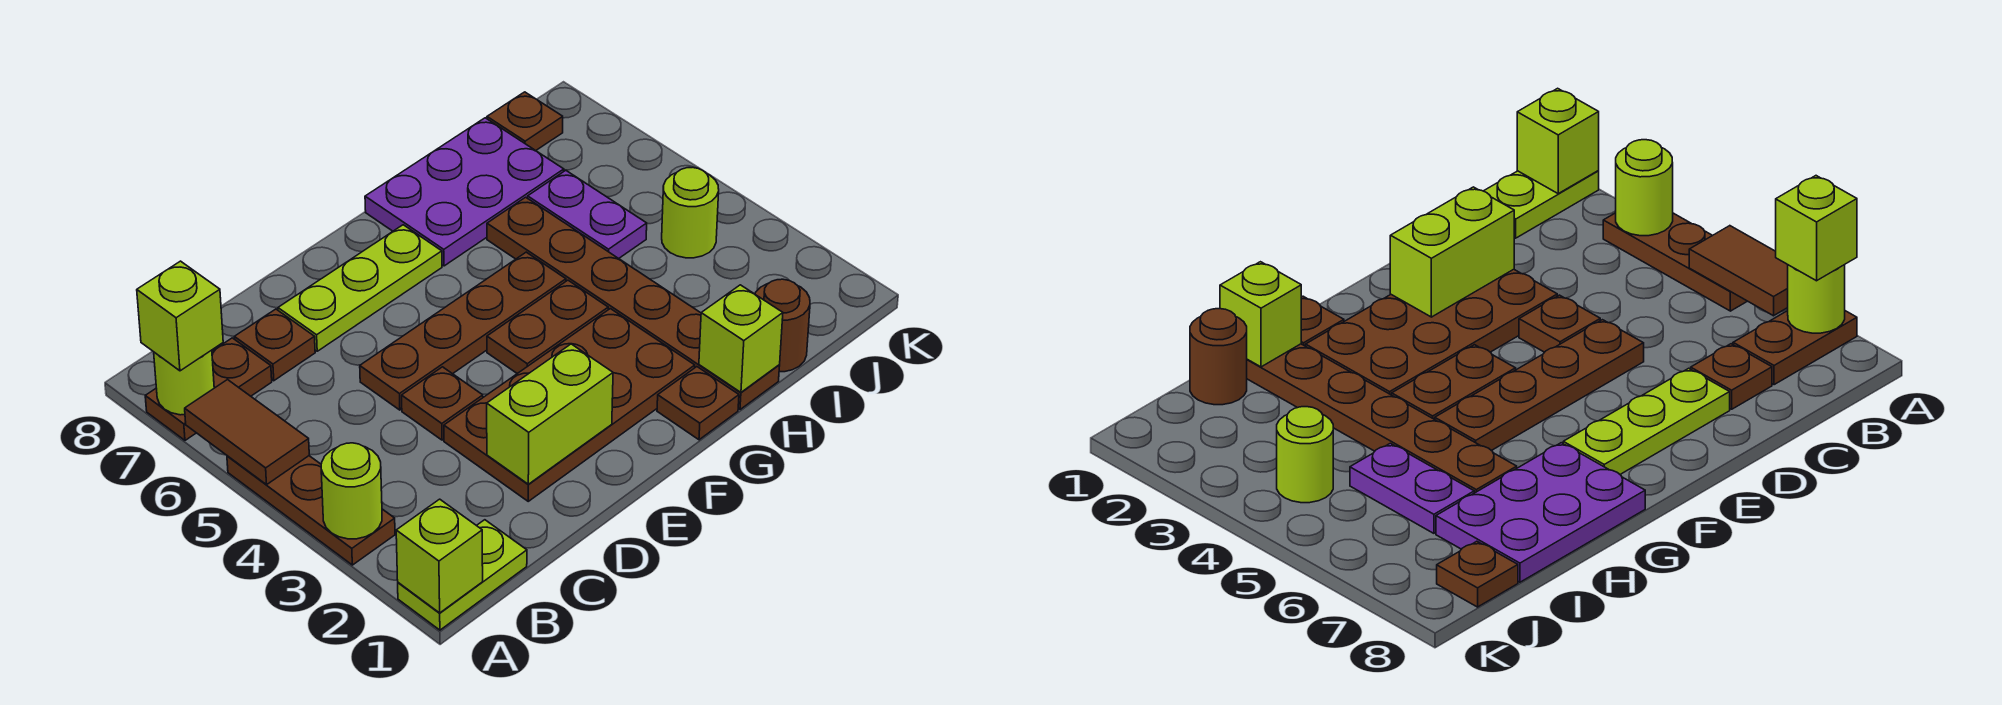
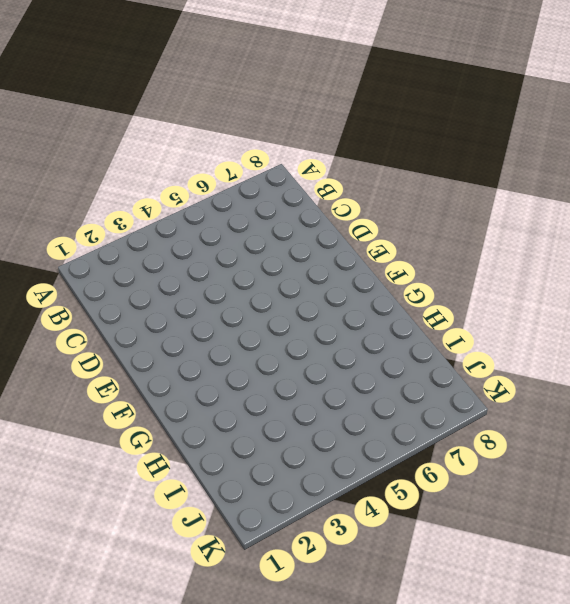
none -> lime plate A1:B1 level 1
none -> brown plate A3:A5 level 1
none -> brown plate A7:B7 level 1

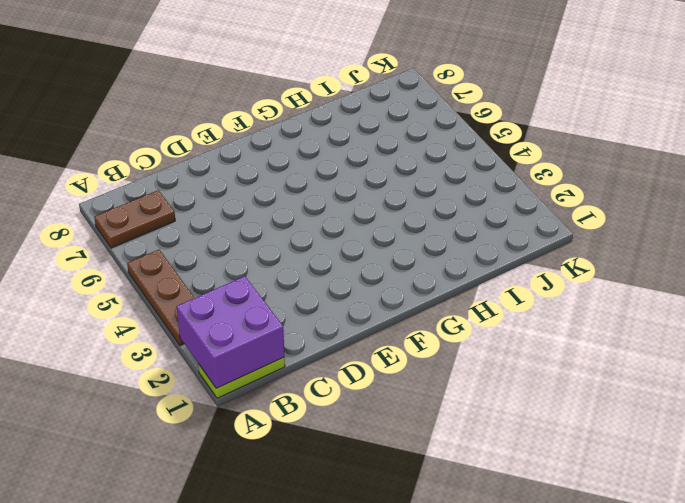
purple brick A1:B2 level 2 -> lime brick A1 level 2
none -> brown plate C7 level 1
none -> brown plate D2:G3 level 1
none -> brown plate D4 level 1

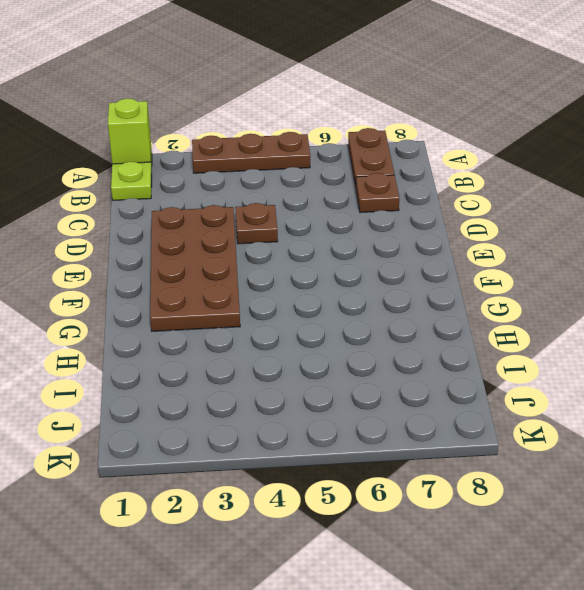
none -> brown plate D5:G5 level 1
none -> lime plate D7:F7 level 1
none -> brown plate F4:G4 level 1

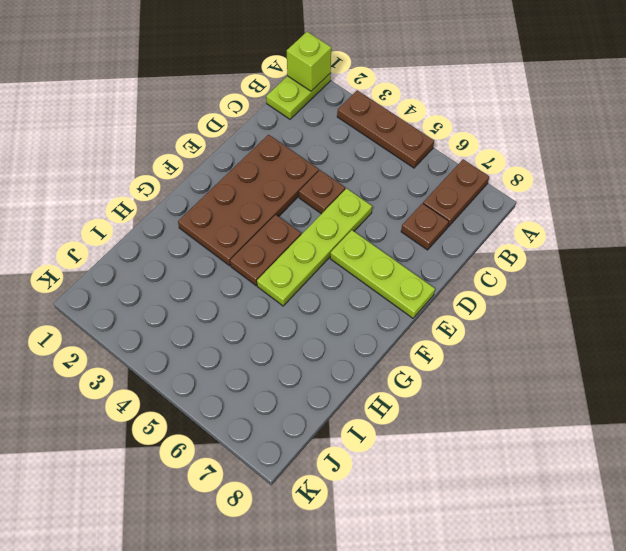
lime plate D5:G5 level 1 -> brown plate D5:G5 level 1
lime plate E6:E8 level 1 -> lime plate D7:F7 level 1
none -> brown plate G1 level 1
none -> purple plate G7:I8 level 1
none -> brown plate H1:H6 level 1

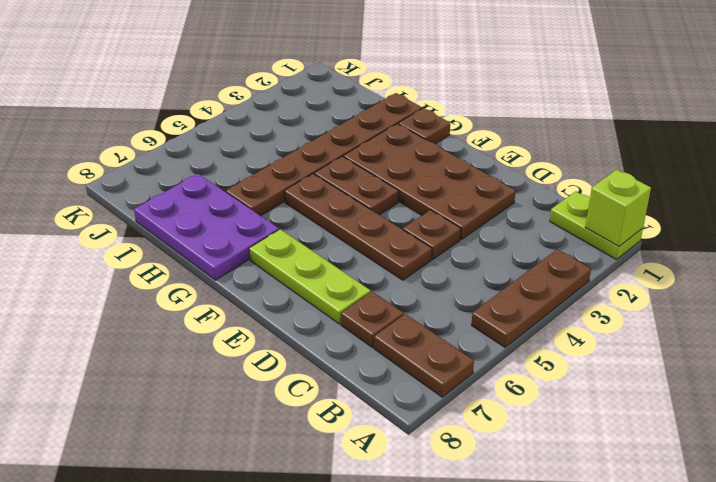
none -> brown round brick I1 level 1
none -> purple plate I5:I6 level 1
none -> lime round brick J4 level 1

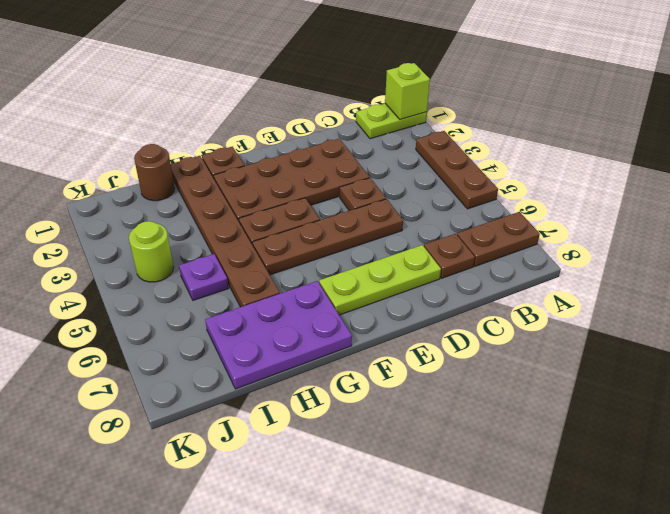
purple plate I5 level 1 -> purple plate I5:I6 level 1
none -> brown plate J8 level 1
none -> lime round brick A3 level 2
none -> brown tile A5:A6 level 2

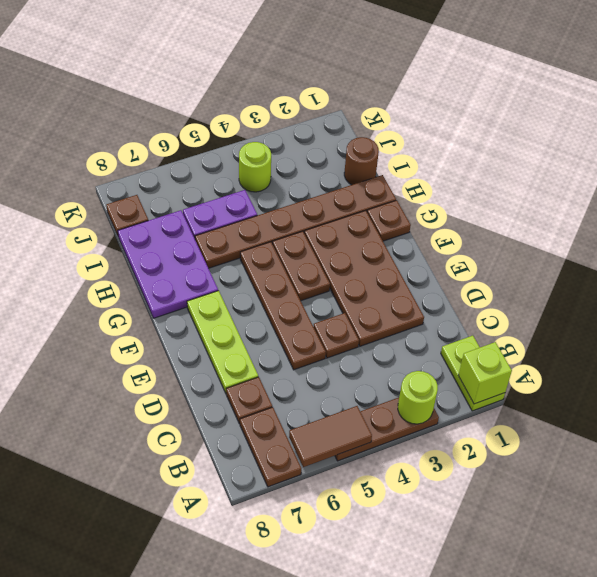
none -> lime round brick A7 level 2
none -> lime brick D2:E2 level 2
none -> lime brick H1 level 2

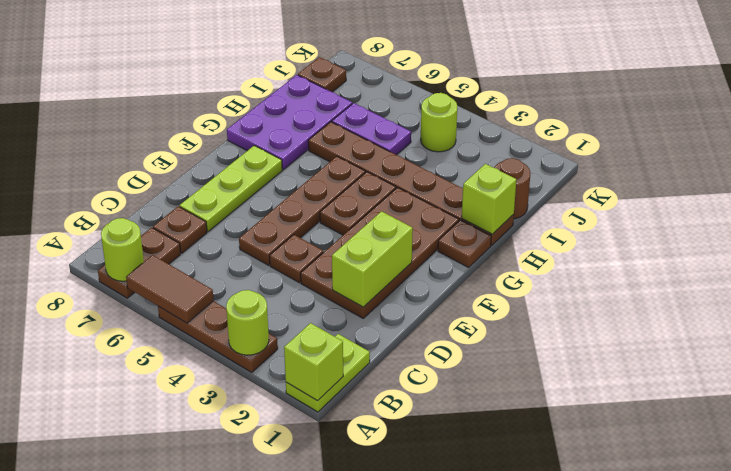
none -> lime brick A7 level 3

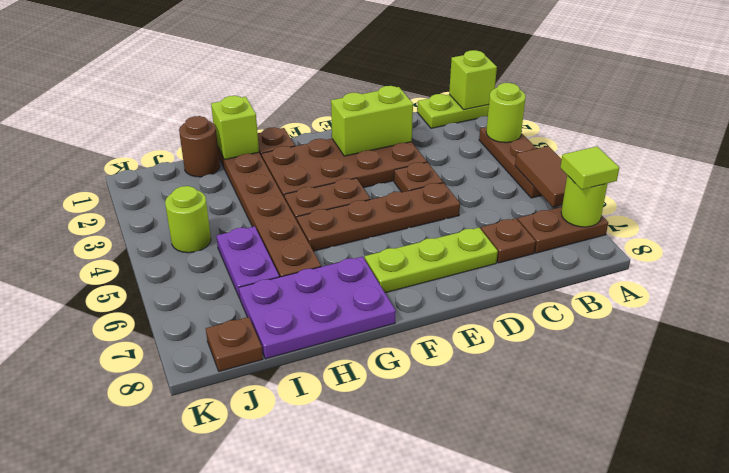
lime tile A7 level 3 -> lime brick A7 level 3

